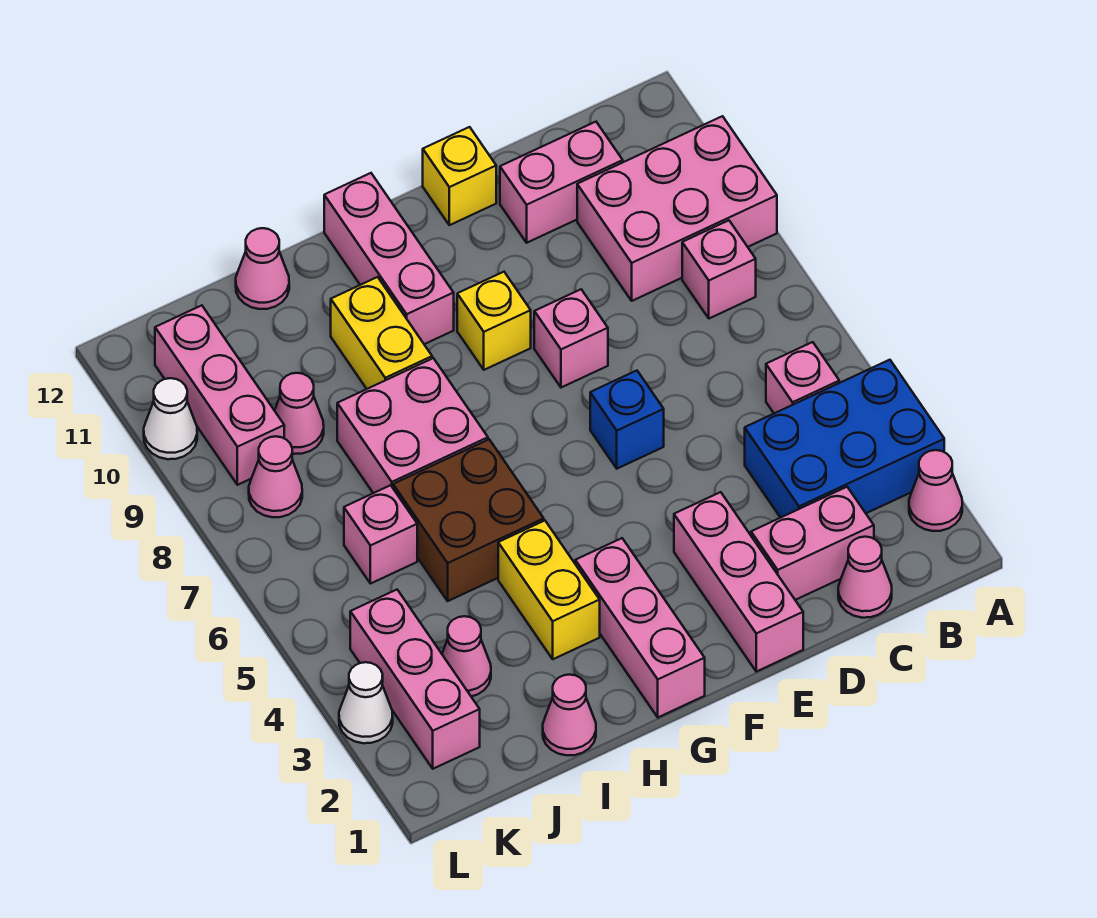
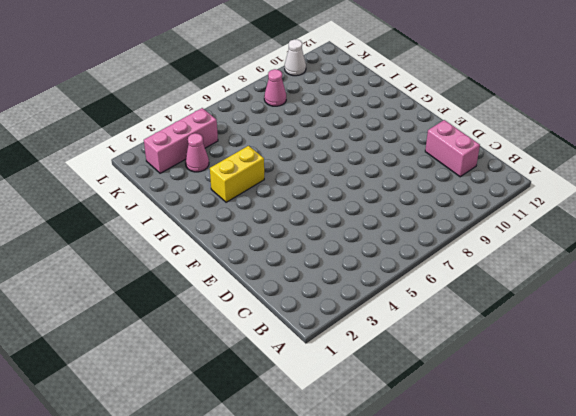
none -> pink cone A2 level 1
none -> blue brick A3:C4 level 1
none -> pink brick A9:C10 level 1

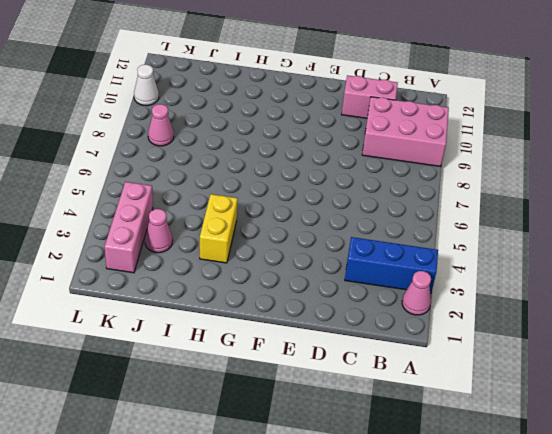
blue brick A3:C3 level 1 -> blue brick A3:C4 level 1
none -> pink brick B5 level 1
none -> pink brick B8 level 1
none -> pink cone C1 level 1

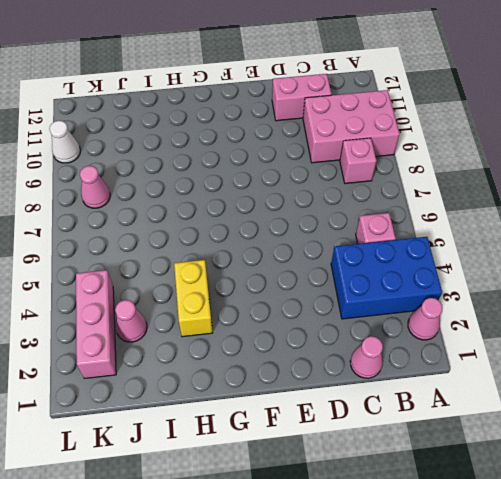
none -> pink brick C2:D2 level 1
none -> pink brick E1:E3 level 1
none -> blue brick E6 level 1

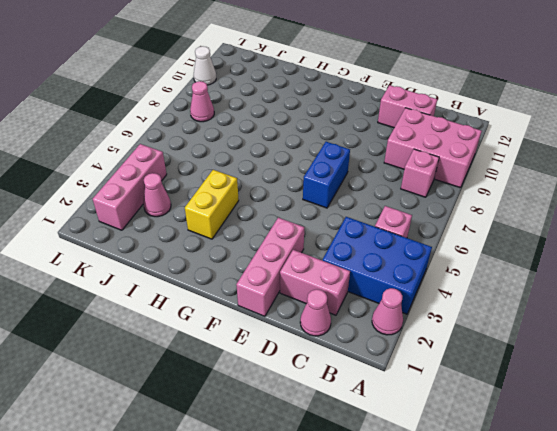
blue brick E6:E7 level 1 -> blue brick E6 level 1
none -> pink brick E8 level 1
none -> yellow brick E12 level 1
none -> yellow brick F9 level 1

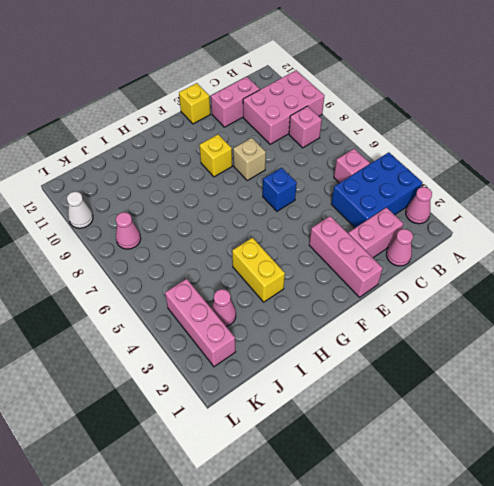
tan brick E8 level 1 -> pink brick E8 level 1
none -> pink brick G1:G3 level 1
none -> pink brick G10:G12 level 1
none -> brown brick H5:I6 level 1

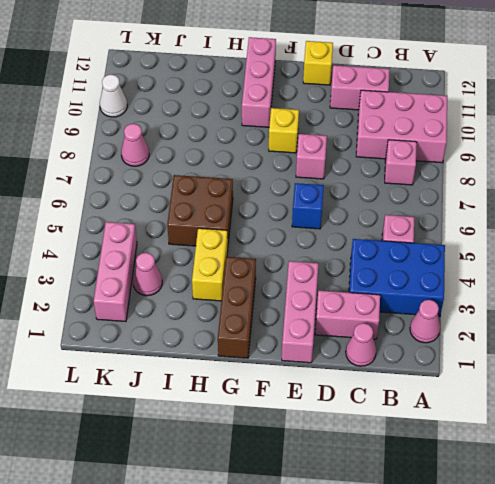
brown brick G1:G3 level 1 -> pink brick G1:G3 level 1
none -> pink brick H7:I8 level 1
none -> yellow brick H9:H10 level 1
none -> pink cone I1 level 1

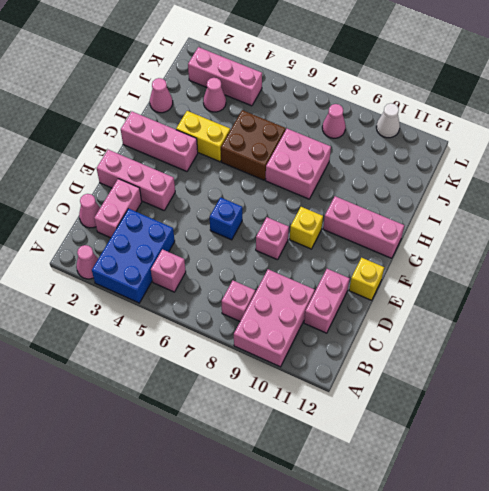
none -> yellow brick H9:H10 level 1
none -> pink cone I12 level 1
none -> pink brick J6 level 1

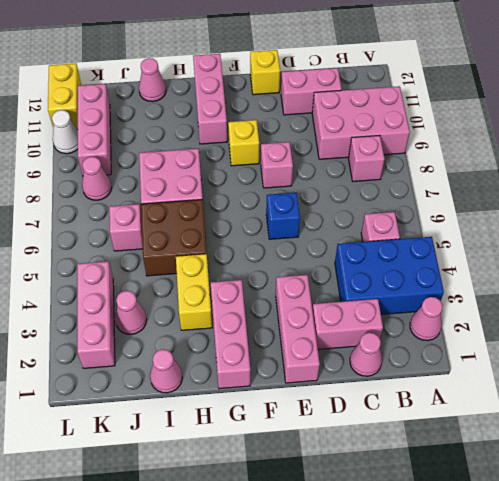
yellow brick L11:L12 level 1 -> yellow brick H9:H10 level 1
none -> pink cone J9 level 1
none -> white cone L3 level 1

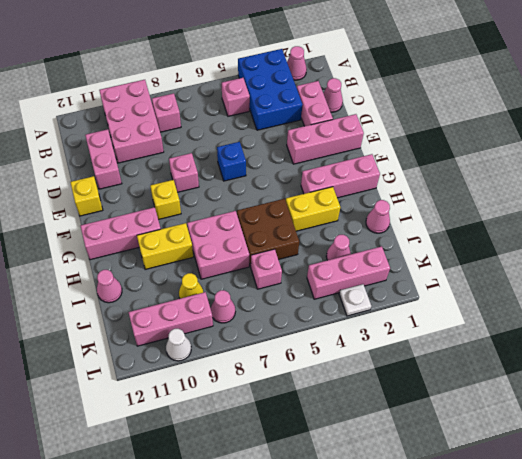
yellow cone J9 level 1 -> pink cone J9 level 1
white plate L3 level 1 -> white cone L3 level 1

